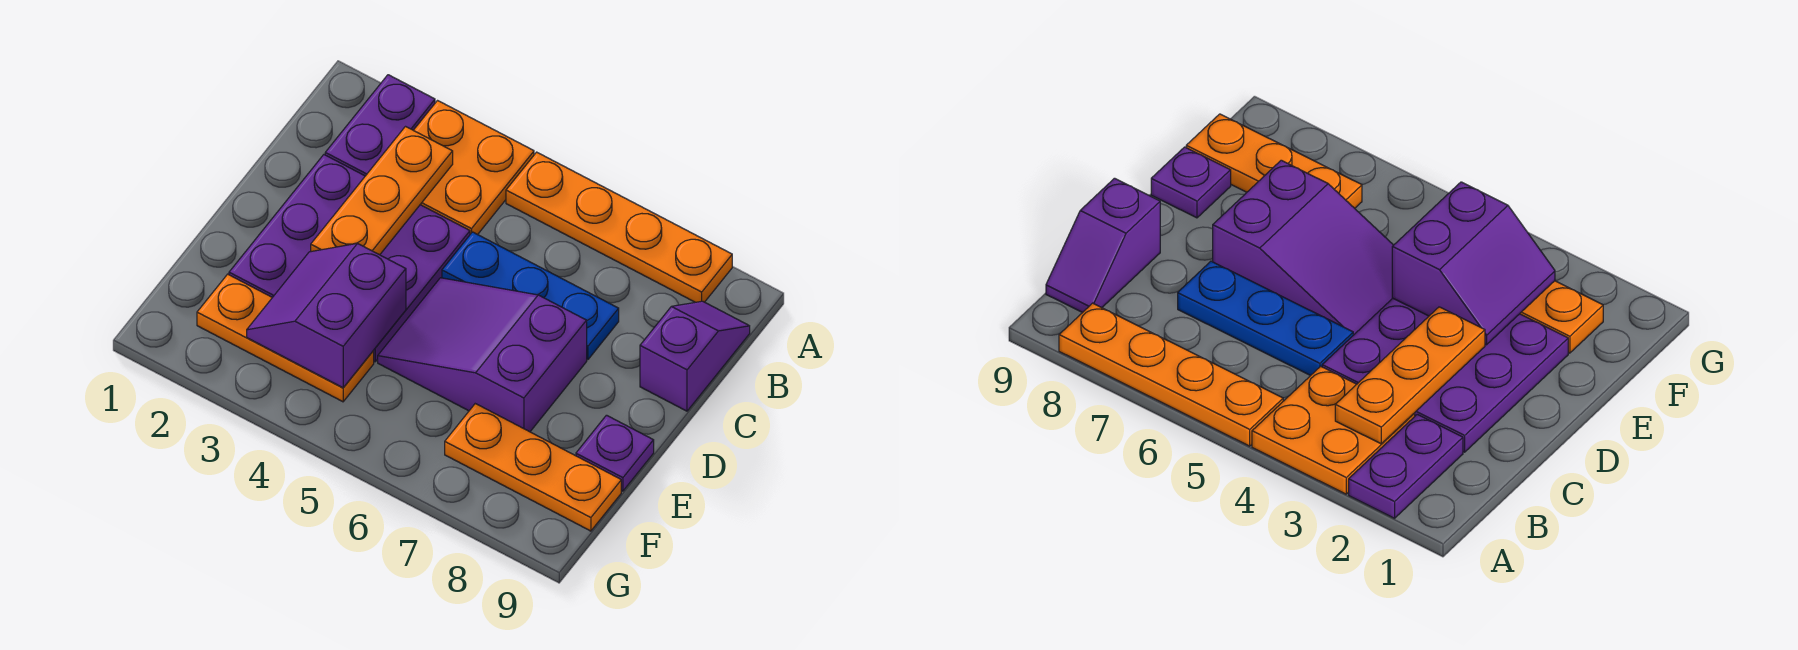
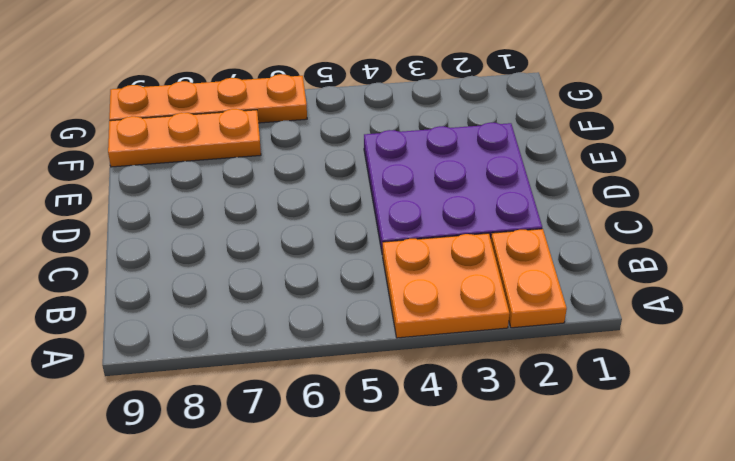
orange plate A2:B2 level 1 -> purple plate A2:B2 level 1
orange plate G6:G9 level 1 -> orange plate A5:A8 level 1
none -> purple slope B9:C9 level 1 top C
none -> blue plate C5:C7 level 1
none -> purple slope D5:E7 level 1 top 7

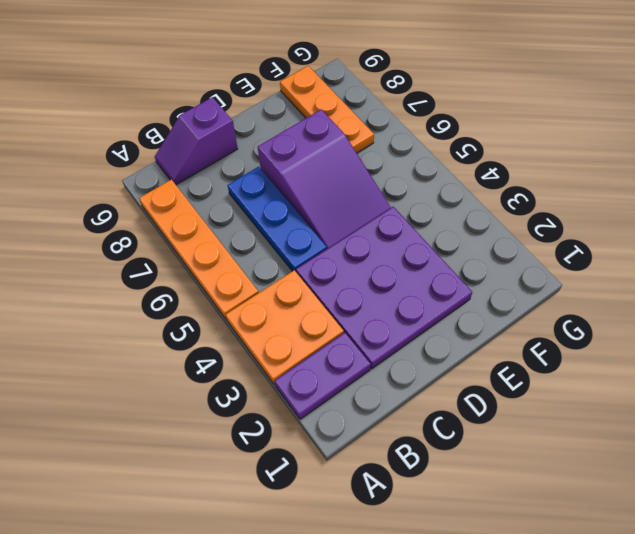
none -> purple plate E9 level 1
none -> orange plate F2:F4 level 1
none -> orange plate B3:D3 level 2

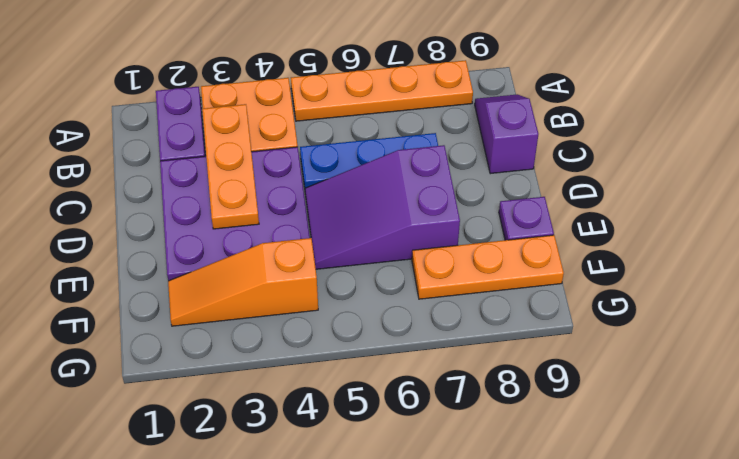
orange slope F2:F4 level 1 top 4 -> orange plate F2:F4 level 1
none -> purple slope E3:F4 level 2 top 4

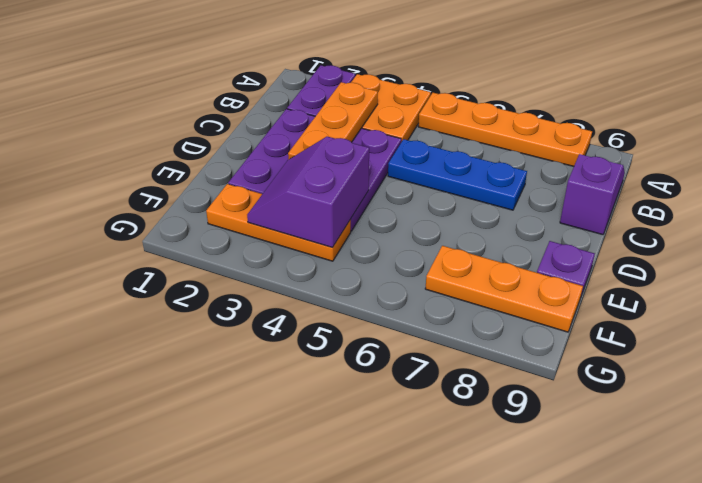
none -> purple slope D5:E7 level 1 top 7

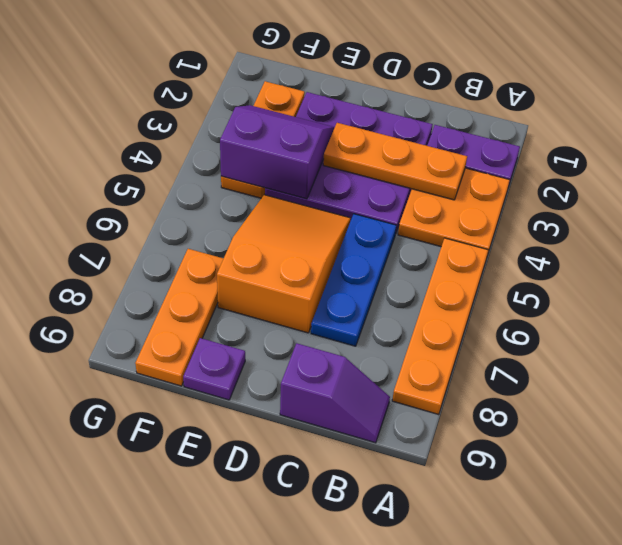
orange slope D5:E7 level 1 top 7 -> purple slope D5:E7 level 1 top 7

